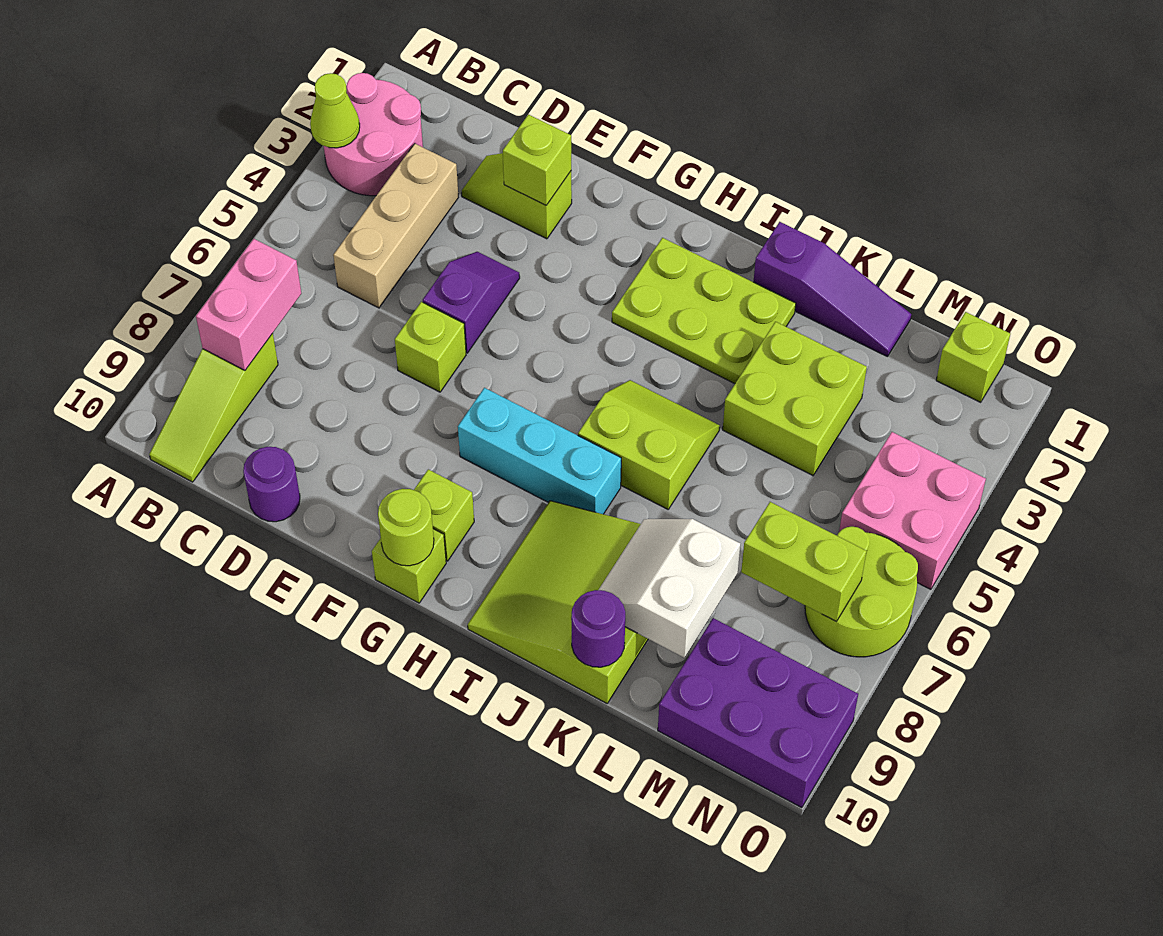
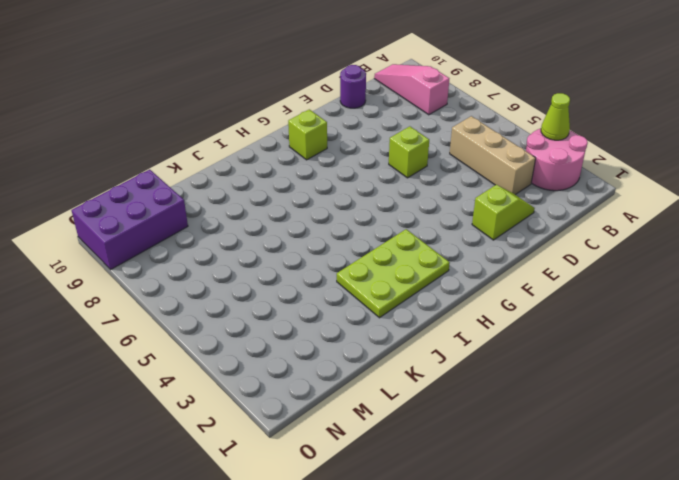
pink slope B8:B10 level 1 top 8 -> lime slope B8:B10 level 1 top 8
none -> purple slope E4:E5 level 1 top 5
none -> cyan brick G7:I7 level 1
none -> lime brick G10 level 1

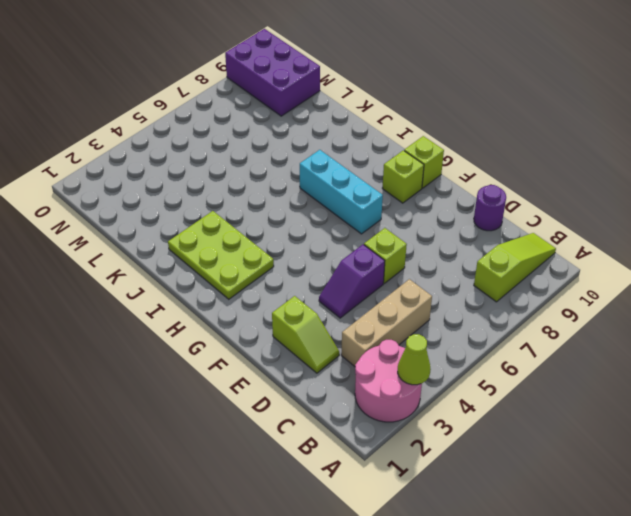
none -> lime slope I5:J6 level 1 top 6
none -> lime slope I8:K10 level 1 top K
none -> purple slope J1:L1 level 1 top J

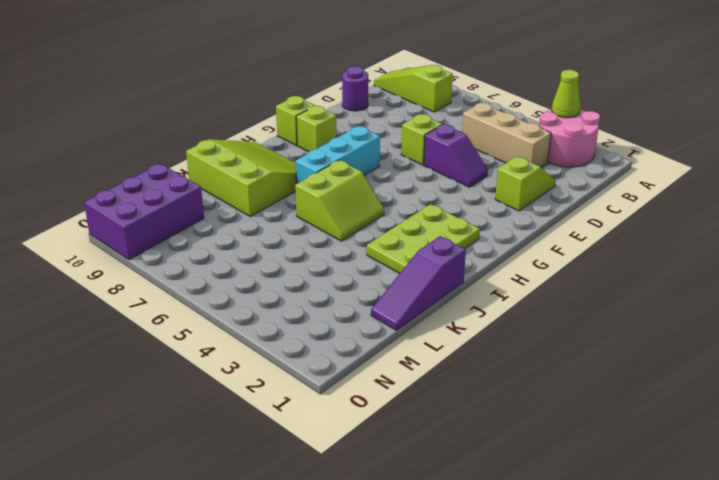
none -> lime brick K3:L4 level 1
none -> lime brick N1 level 1
none -> pink brick N4:O5 level 1

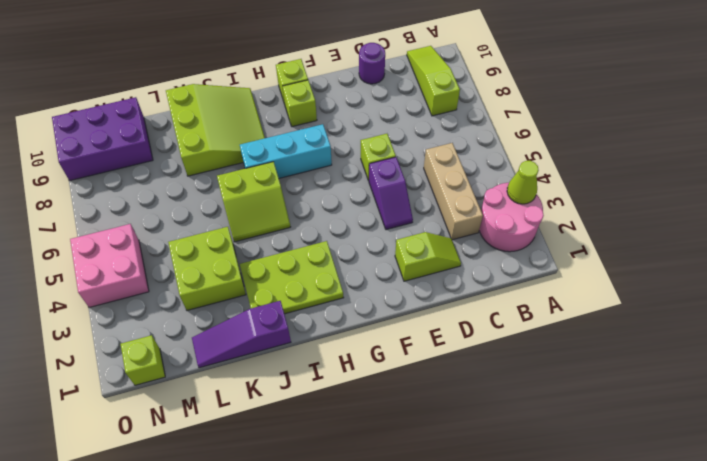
none -> lime round brick N6:O7 level 1
none -> pink brick B7:B8 level 2
none -> lime brick E2 level 2

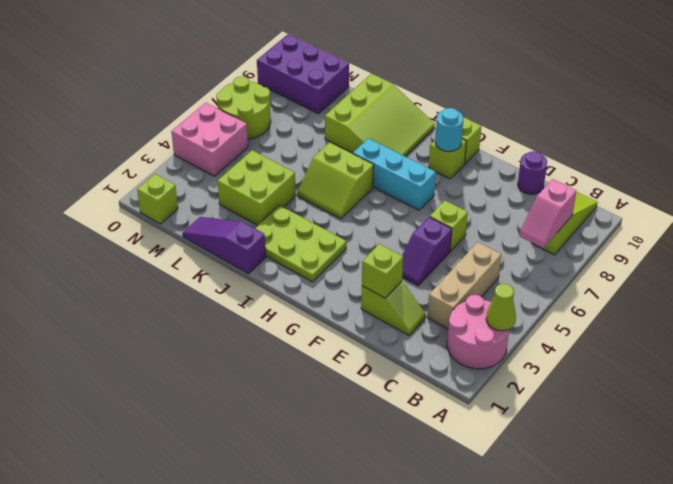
pink slope B7:B8 level 2 top 8 -> pink brick B7:B8 level 2
cyan round brick G9 level 2 -> none
none -> lime round brick G10 level 2
none -> white slope K8:L9 level 2 top L
none -> purple round brick K10 level 2

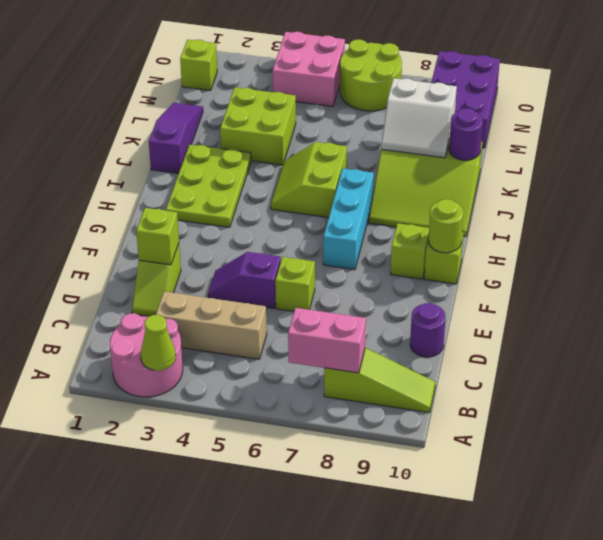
none -> lime brick M7:N7 level 2

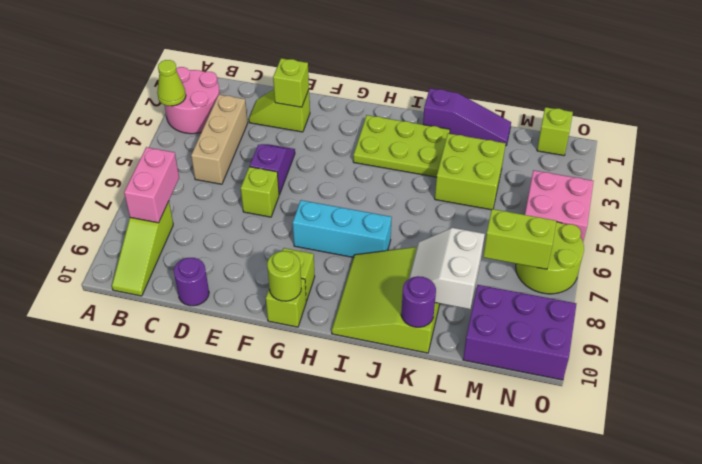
none -> lime slope I5:J6 level 1 top 6

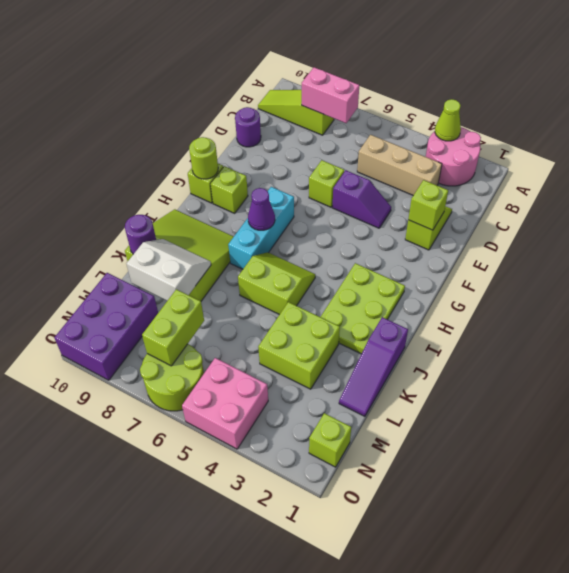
purple cone H7 level 2 -> none
lime slope I5:J6 level 1 top J -> lime slope I5:J6 level 1 top 6

